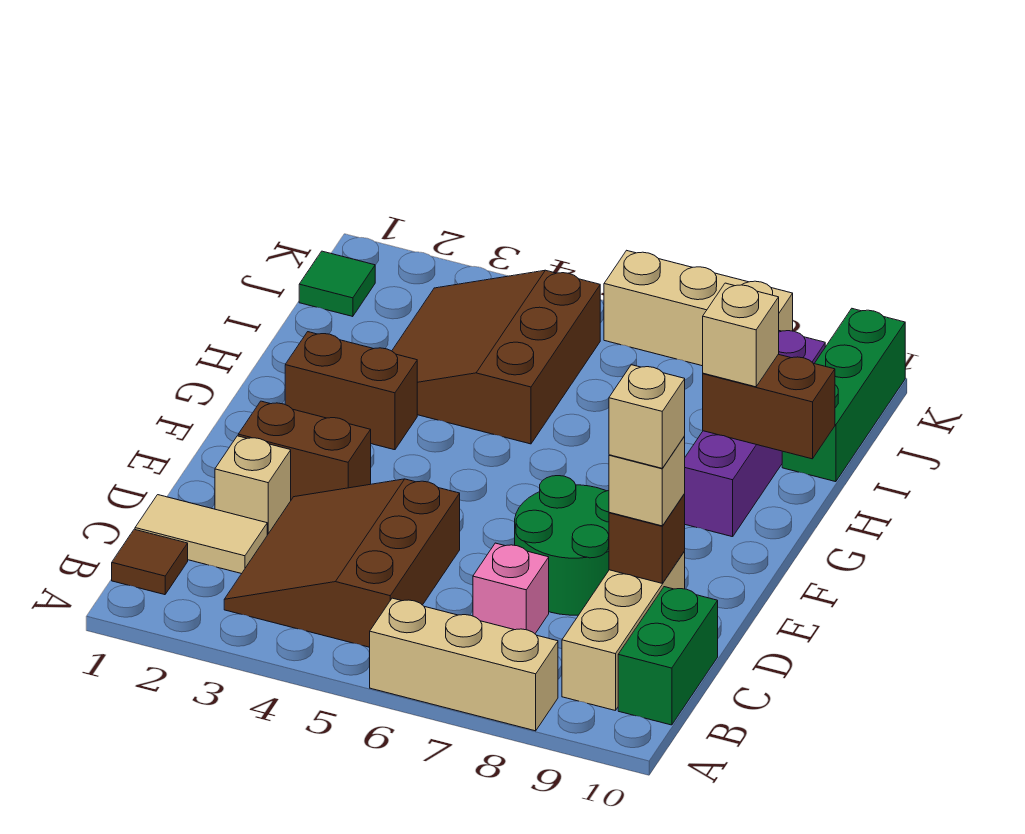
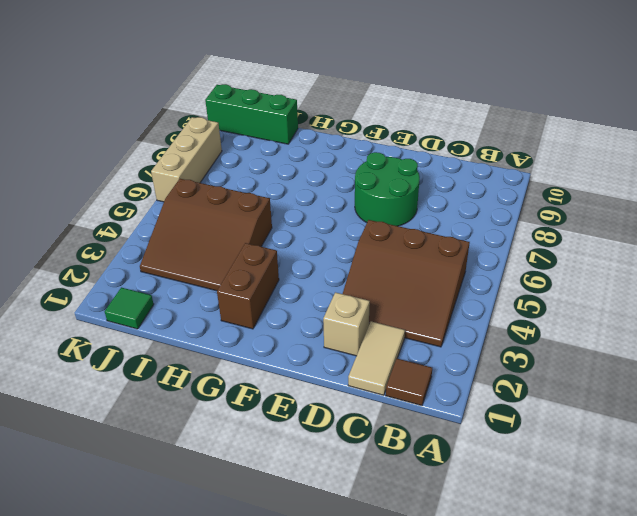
none -> tan brick A6:A8 level 1
none -> tan brick B9:D9 level 1
none -> green brick B10:C10 level 1

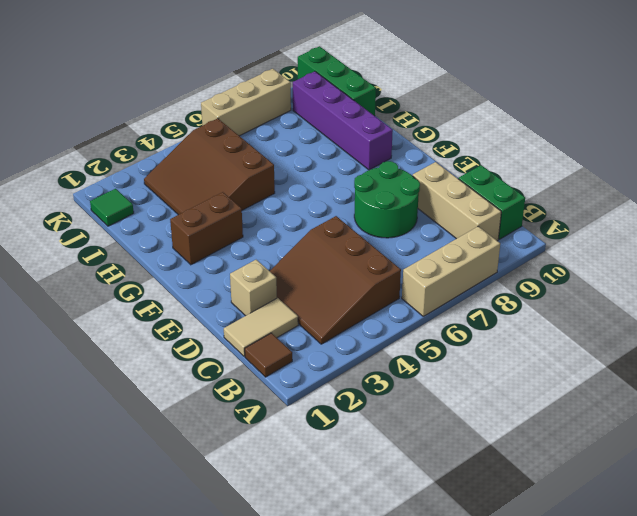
none -> pink brick C7 level 1
none -> brown brick E2:E3 level 1
none -> brown brick D9 level 2

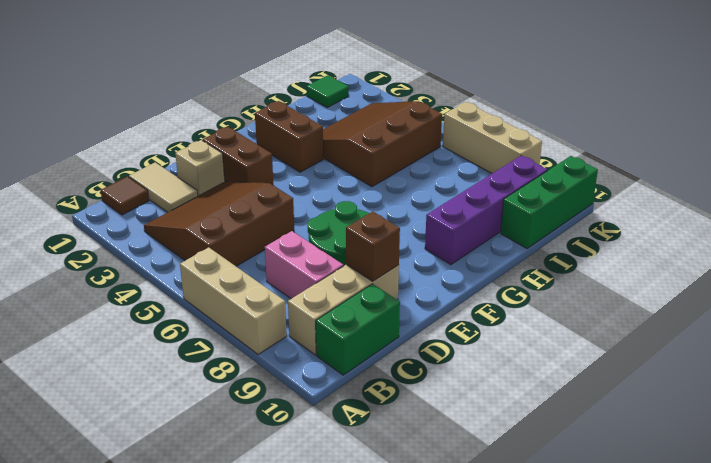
pink brick C7:C8 level 1 -> pink brick C7 level 1
none -> brown brick H9:H10 level 2
none -> tan brick D9 level 3
none -> tan brick H9 level 3

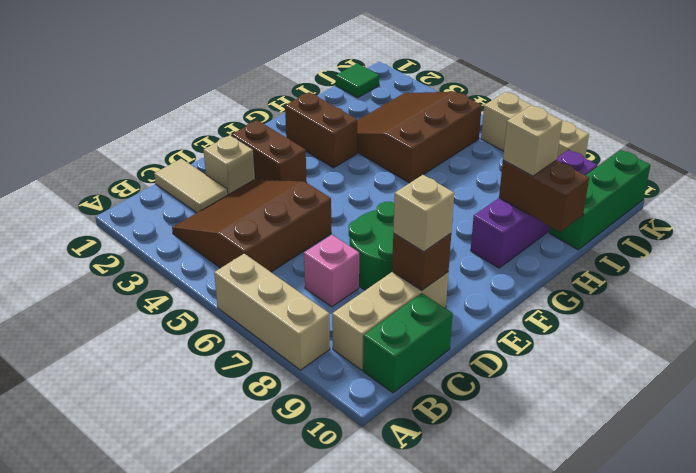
none -> brown tile B1 level 1
none -> tan brick D9 level 4

